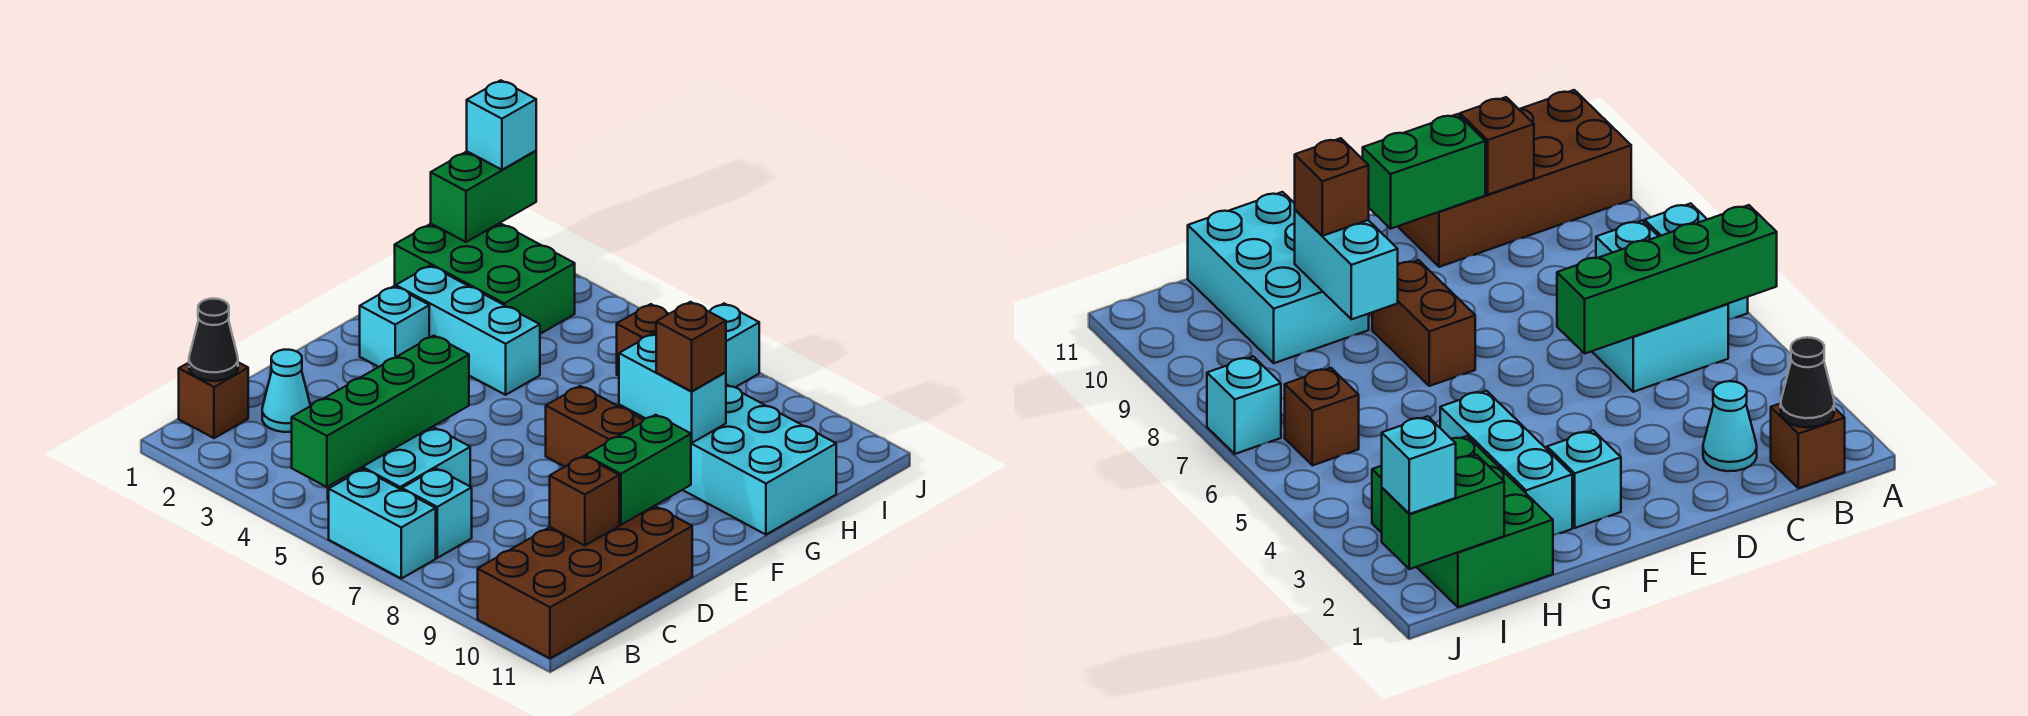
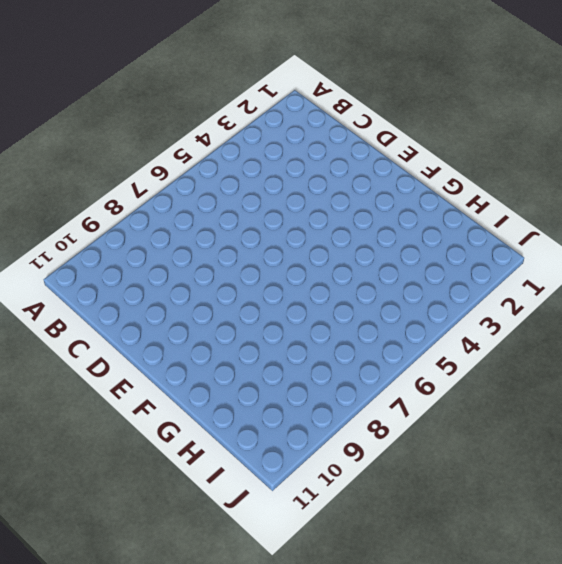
none -> cyan brick A6:A7 level 1
none -> brown brick A10:D11 level 1
none -> brown brick B1 level 1

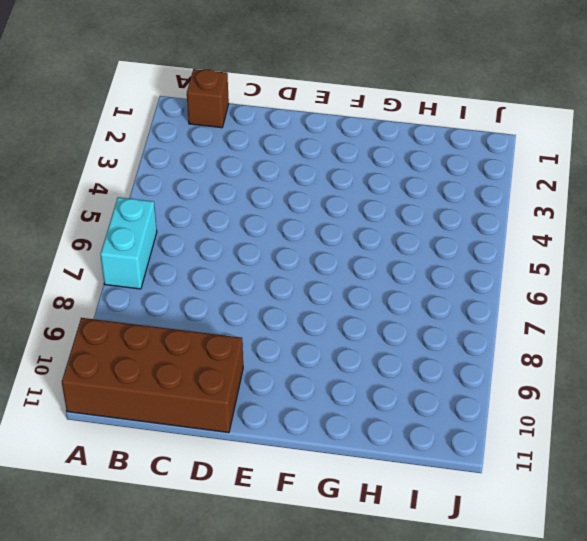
none -> cyan brick B5:C6 level 1
none -> cyan brick B7 level 1
none -> cyan cone C2 level 1

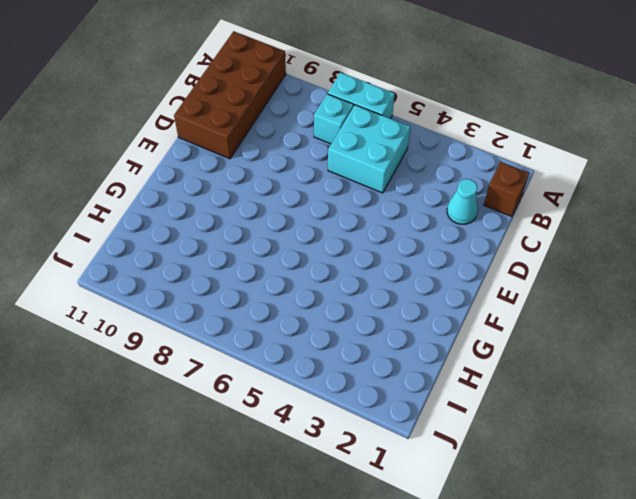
none -> cyan brick F2 level 1
none -> brown brick F7:F8 level 1
none -> cyan brick G2:G4 level 1

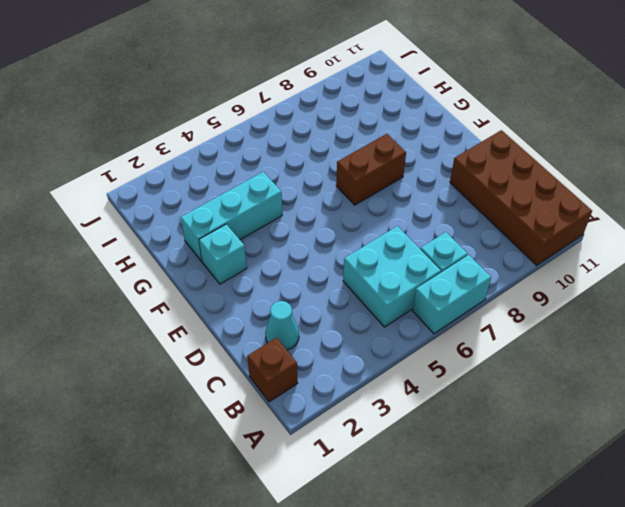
none -> cyan brick G9:H11 level 1
none -> green brick H1:I3 level 1
none -> brown brick I6 level 1

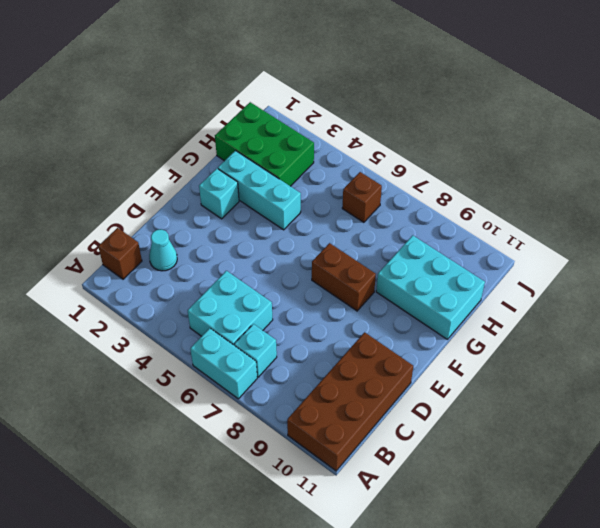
none -> cyan brick J7 level 1
none -> green brick A5:D5 level 2
none -> black cone B1 level 2

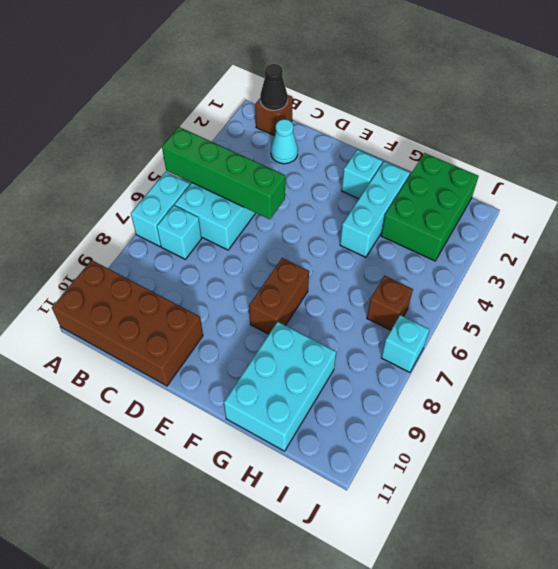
none -> brown brick C10 level 2
none -> green brick D10:E10 level 2
none -> cyan brick G8:G9 level 2

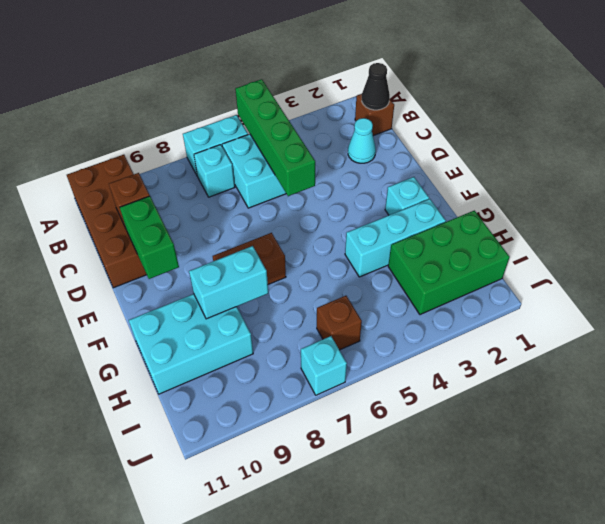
none -> green brick I1:J1 level 2
none -> brown brick G9 level 3
none -> cyan brick J1 level 3

